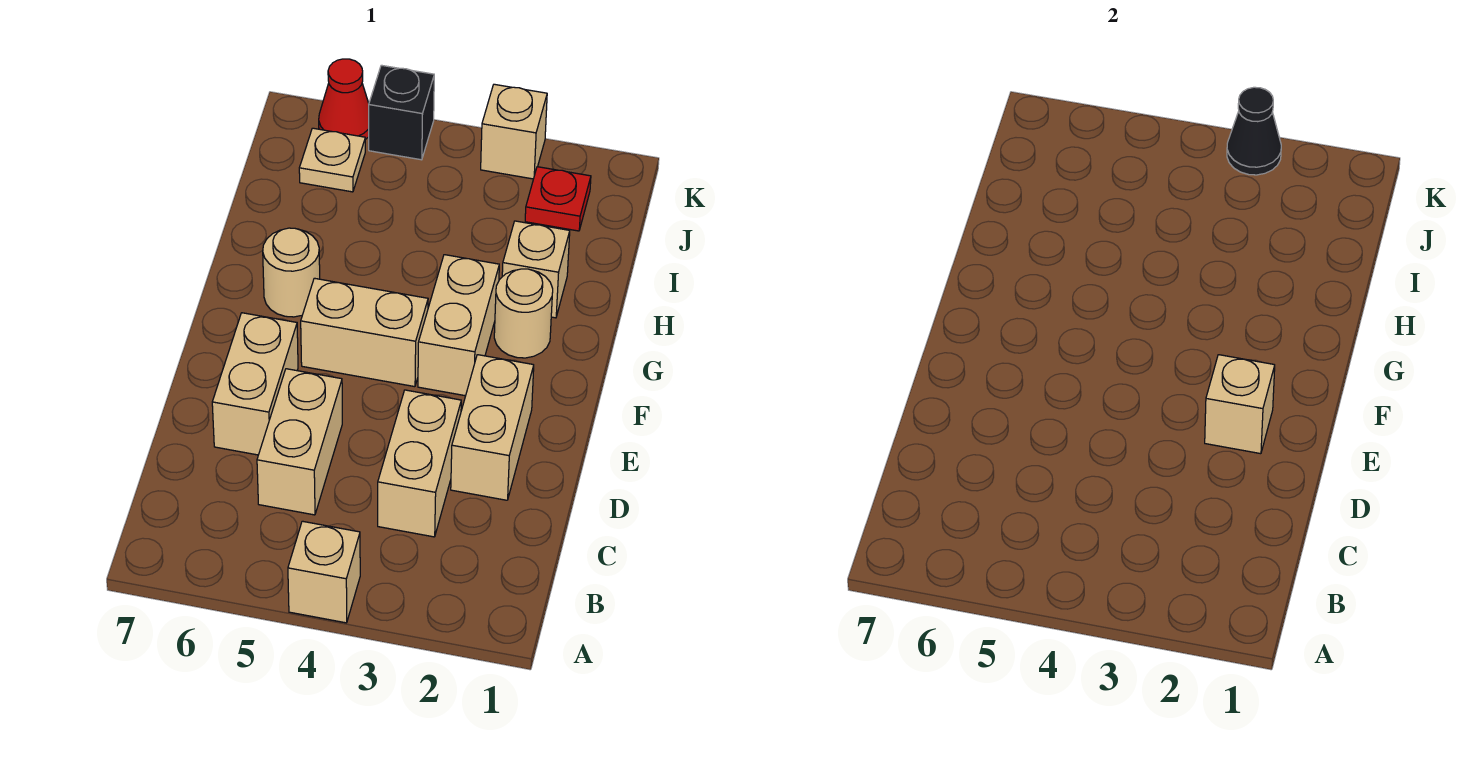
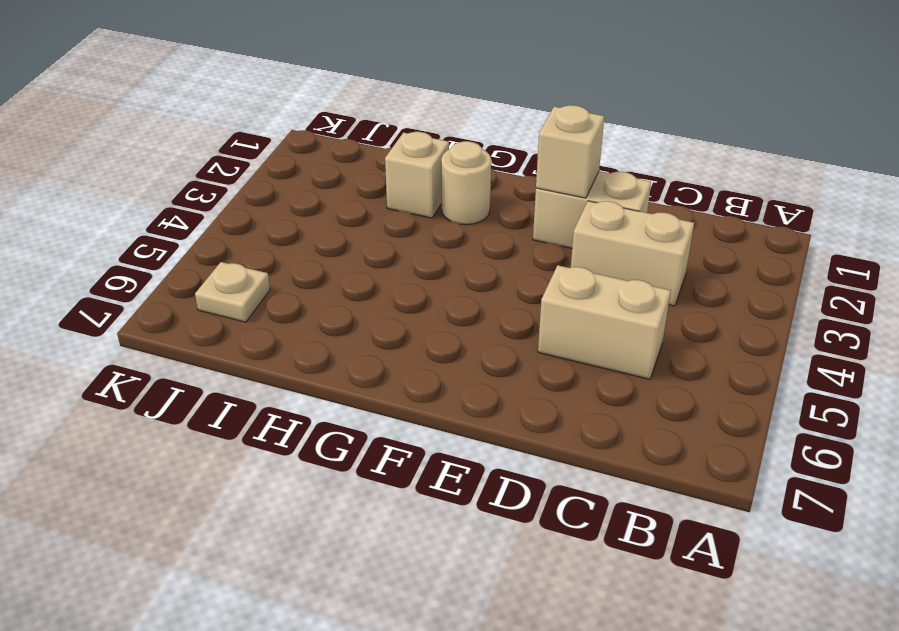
none -> tan brick A4 level 1
none -> tan brick D6:E6 level 1
none -> tan brick F3:G3 level 1

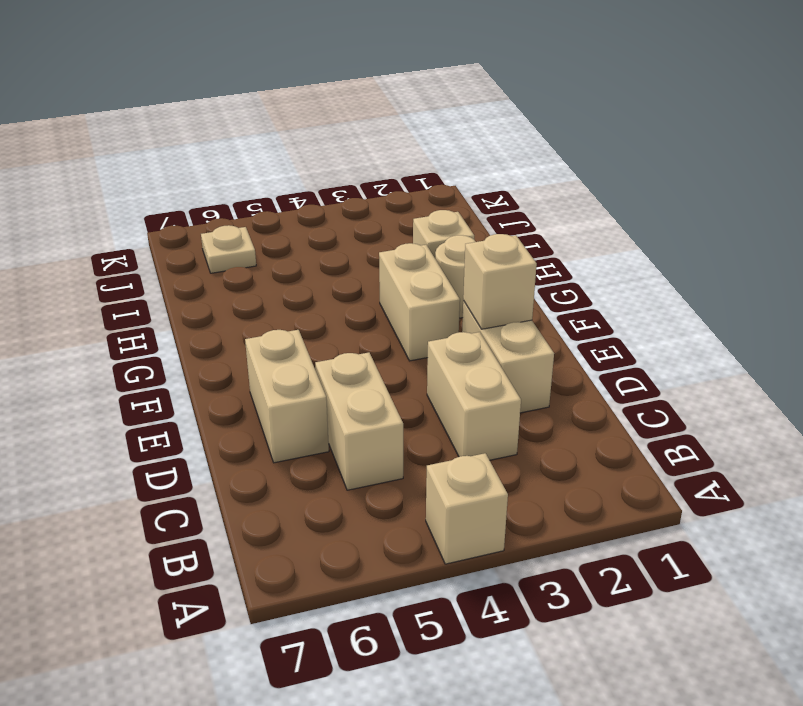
none -> tan brick F4:F5 level 1
none -> tan round brick G6 level 1
none -> red plate J2 level 1

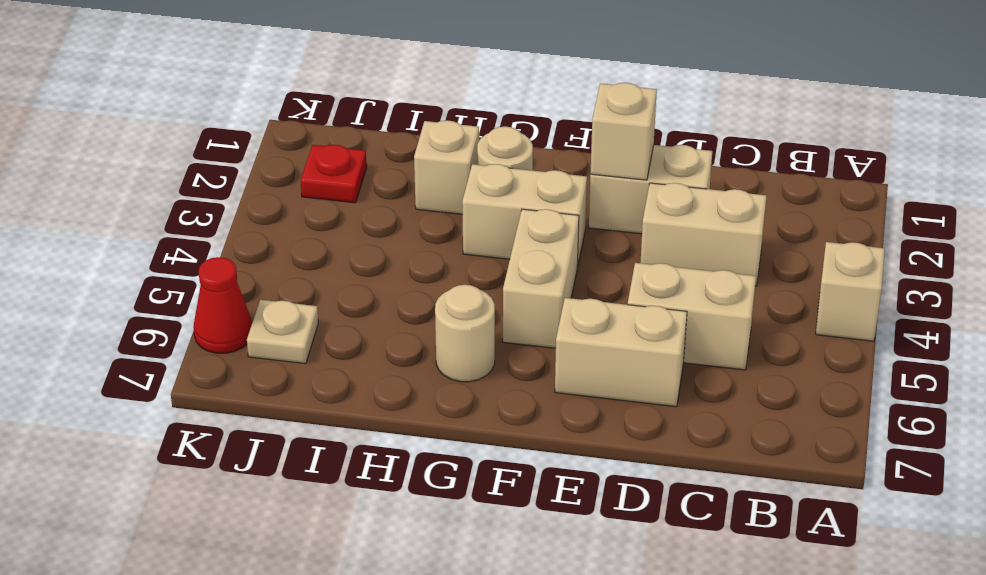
none -> tan brick K3 level 1
none -> black brick K5 level 1
none -> black cone K3 level 2

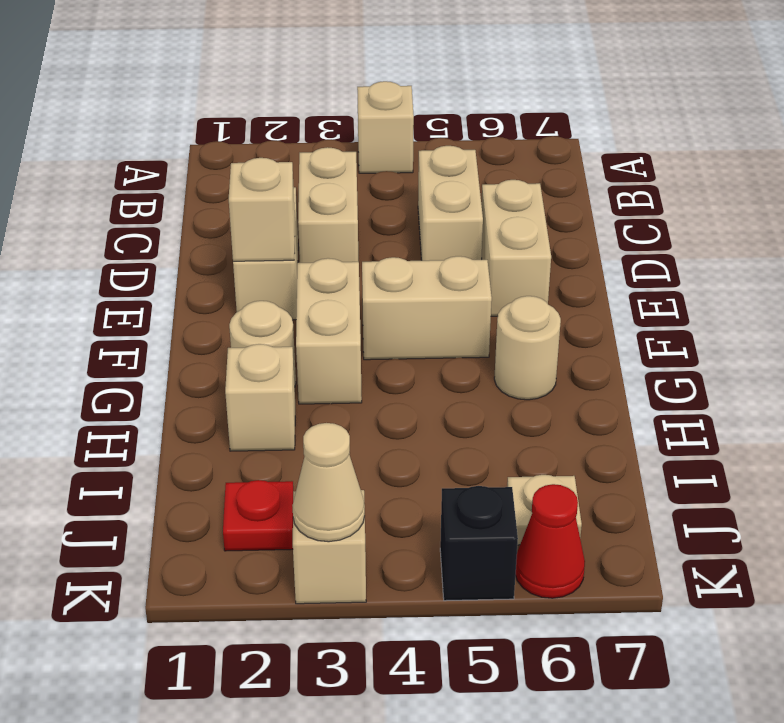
tan cone K3 level 2 -> black cone K3 level 2

